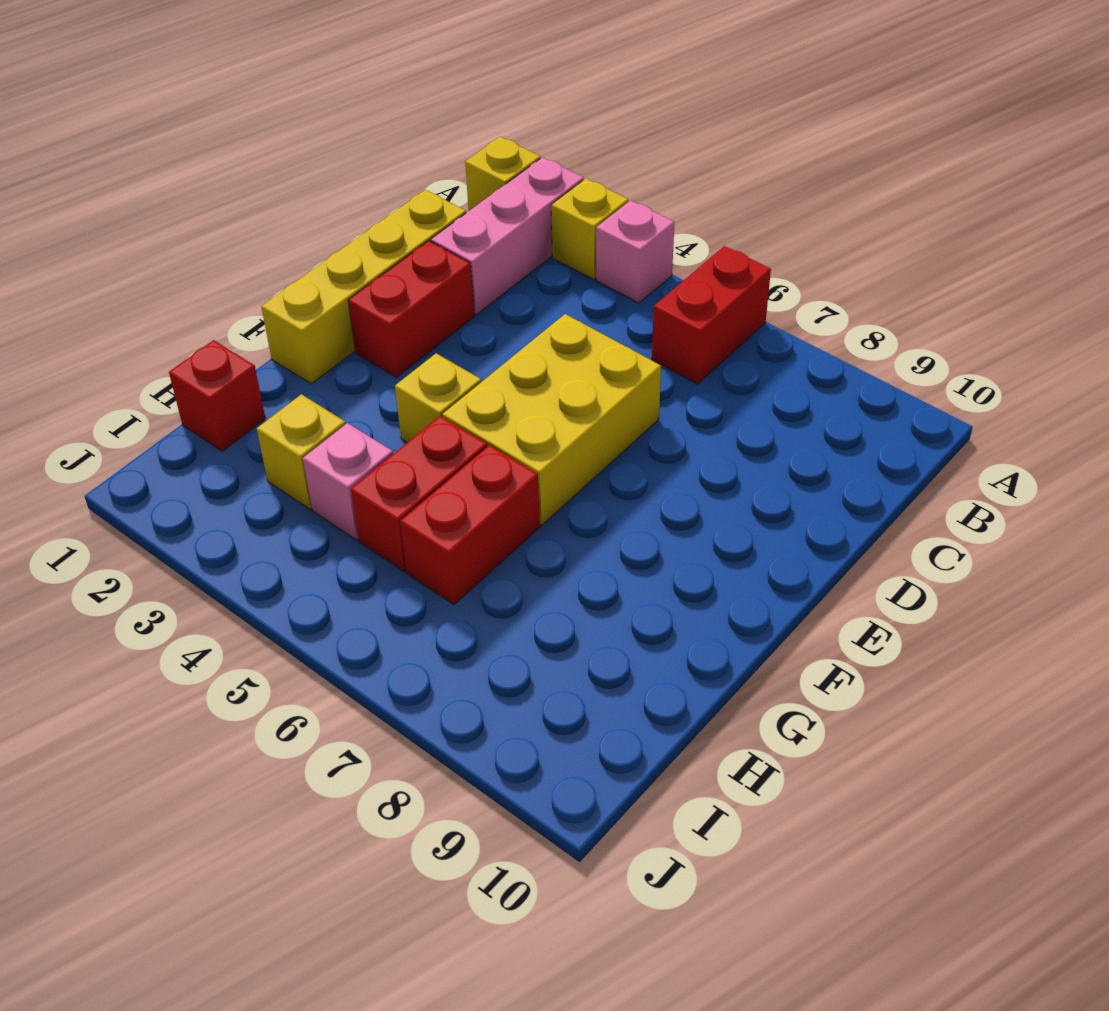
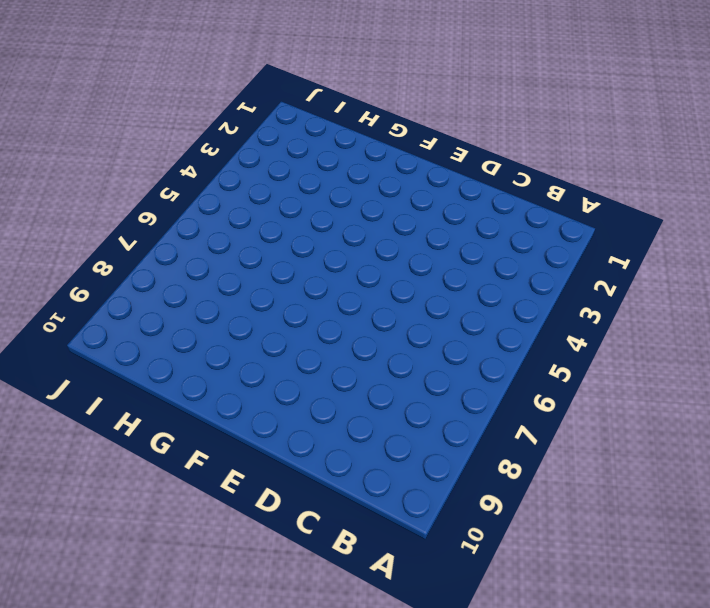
none -> yellow brick A1 level 1
none -> pink brick A2:C2 level 1
none -> yellow brick A3 level 1

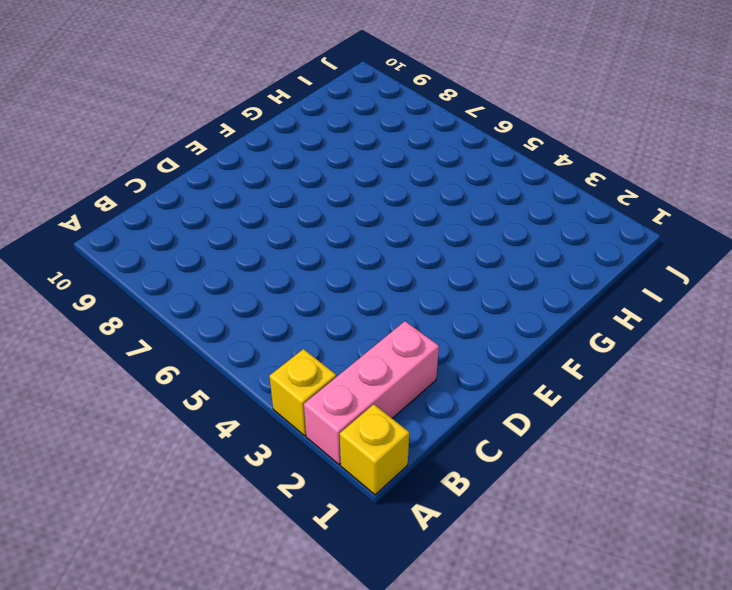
none -> pink brick A4 level 1
none -> red brick A6:B6 level 1
none -> yellow brick C1:F1 level 1

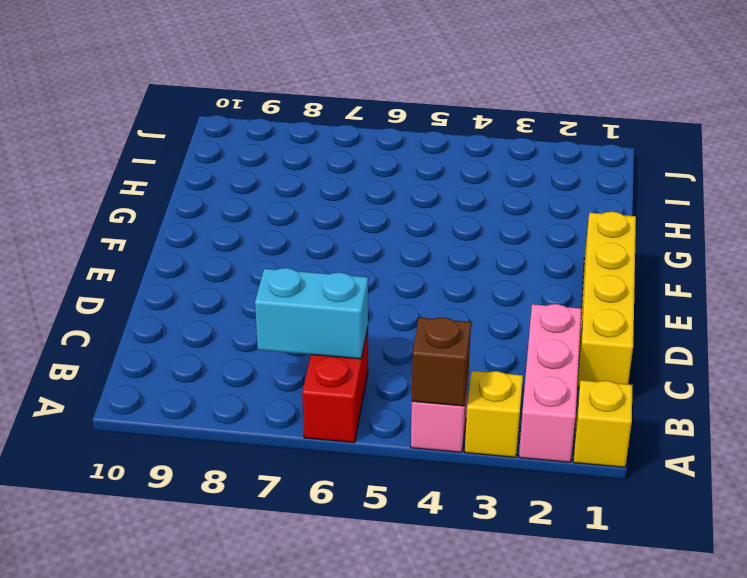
brown brick A4 level 2 -> none
cyan brick B6:B7 level 2 -> none
none -> red brick D2:E2 level 1
none -> yellow brick D5:F6 level 1
none -> yellow brick F4 level 1

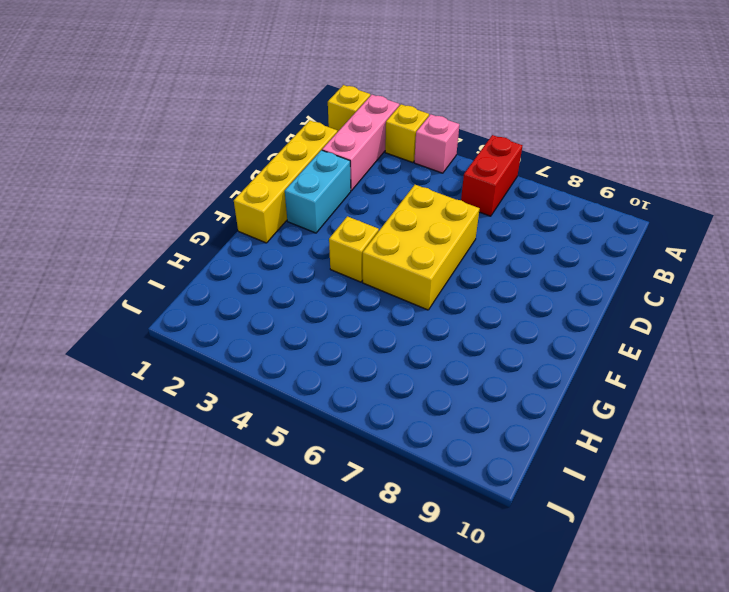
cyan brick D2:E2 level 1 -> red brick D2:E2 level 1
none -> red brick G5:H5 level 1
none -> red brick G6:H6 level 1
none -> red brick H1 level 1

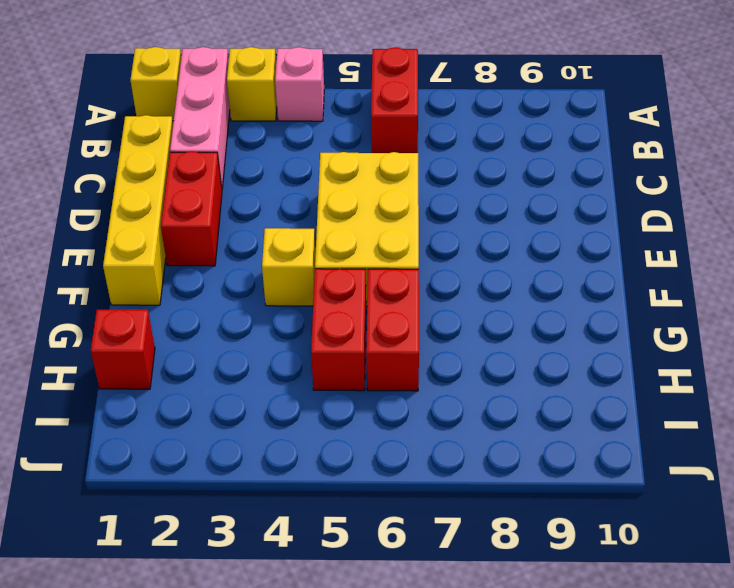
none -> yellow brick H3 level 1
none -> pink brick H4 level 1

